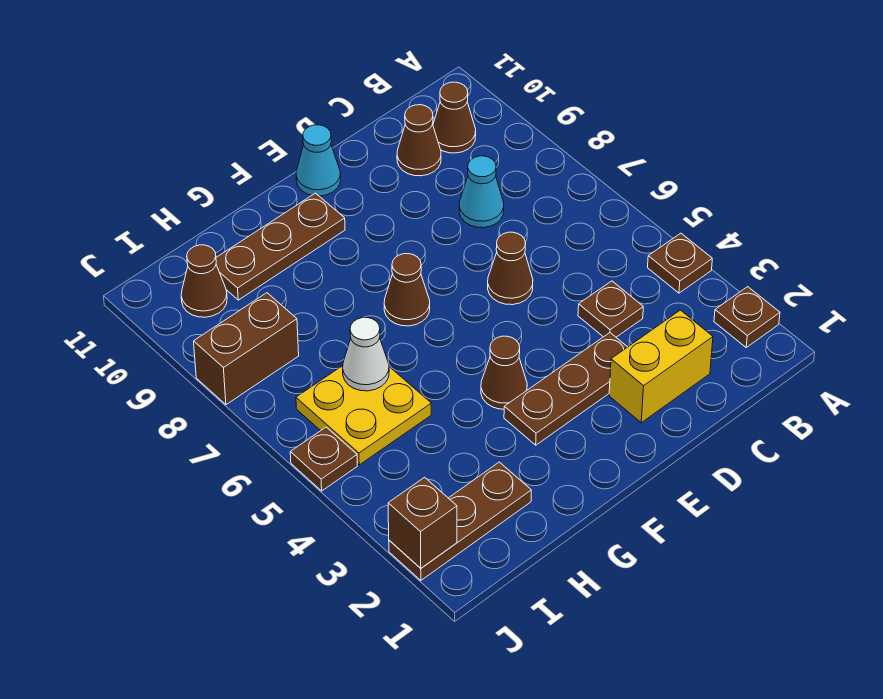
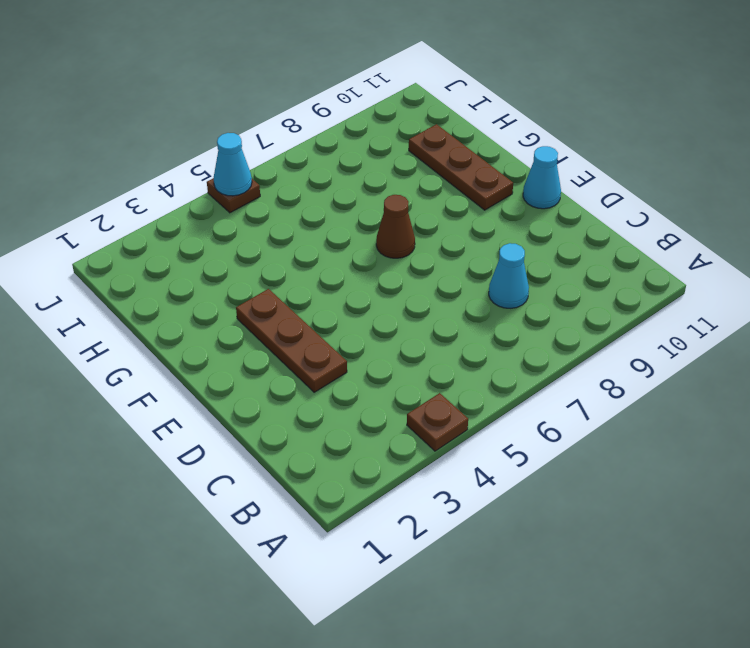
cyan cone J5 level 2 -> none
none -> brown plate A2 level 1
none -> brown cone B10 level 1
none -> yellow brick C2:D2 level 1

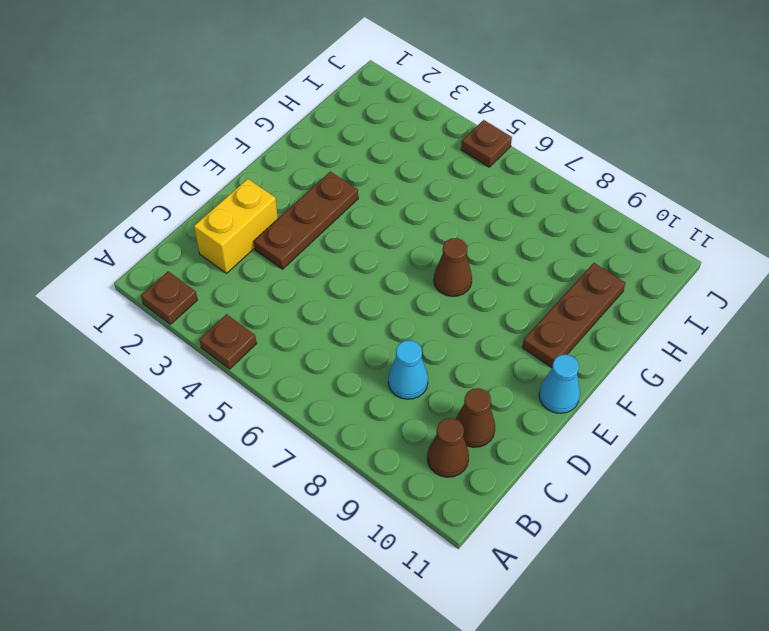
none -> brown plate C4 level 1
none -> brown cone D6 level 1
none -> brown cone F4 level 1

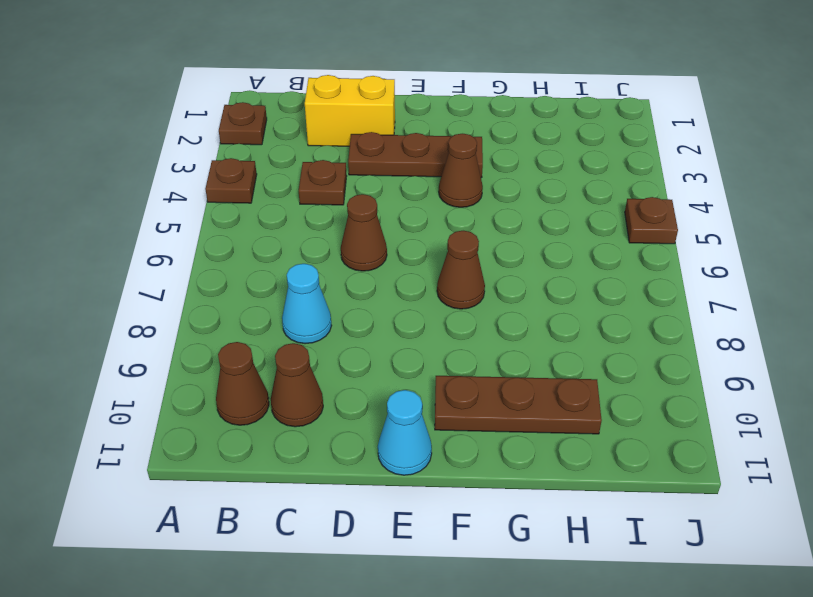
none -> brown plate H2:J2 level 1
none -> yellow plate H5:I6 level 1
none -> brown brick I8:J8 level 1

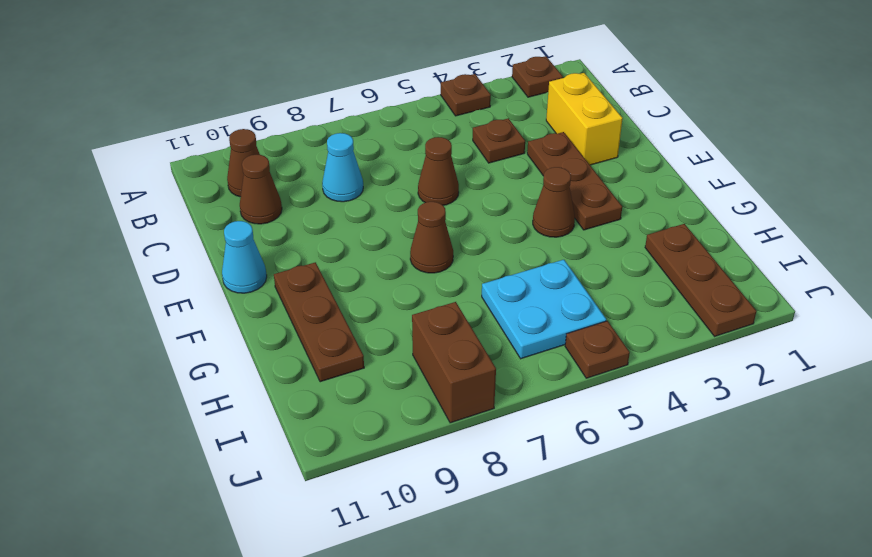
cyan plate H5:I6 level 1 -> yellow plate H5:I6 level 1
none -> brown cone I10 level 1
none -> white cone H6 level 2
none -> brown brick J2 level 2

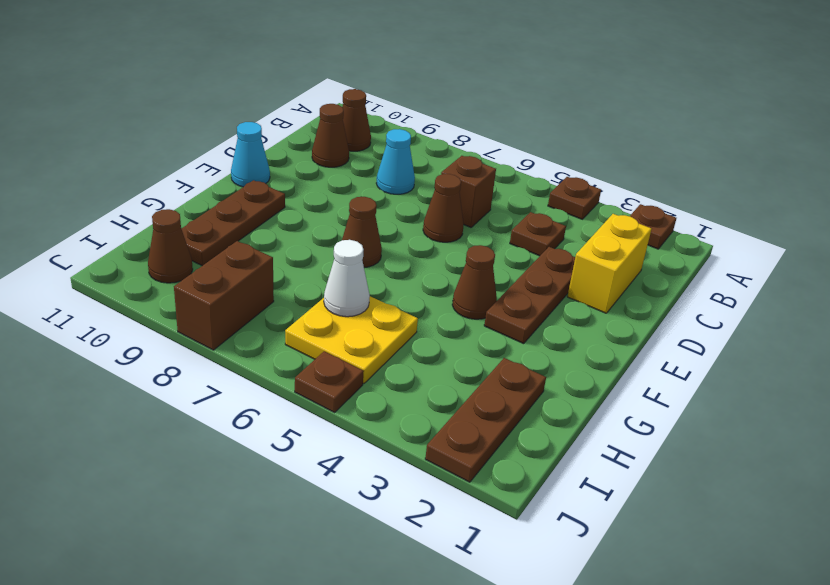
brown brick C6 level 1 -> brown brick J2 level 2

